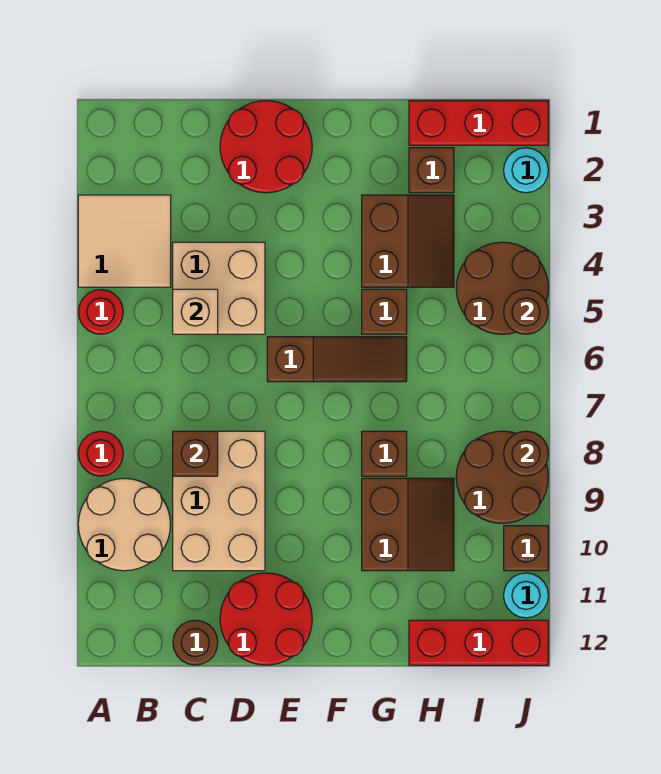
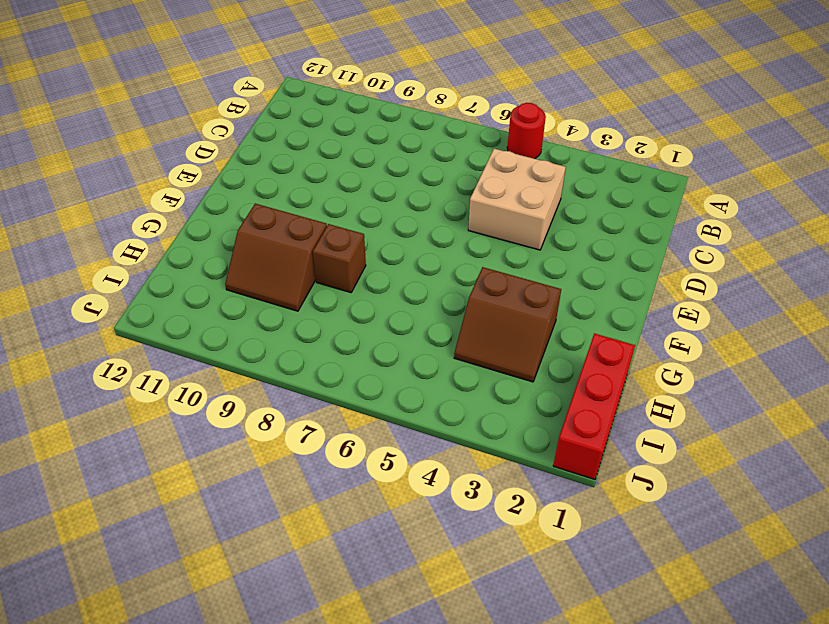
none -> tan tile A3:B4 level 1
none -> red round brick A8 level 1
none -> tan round brick A9:B10 level 1

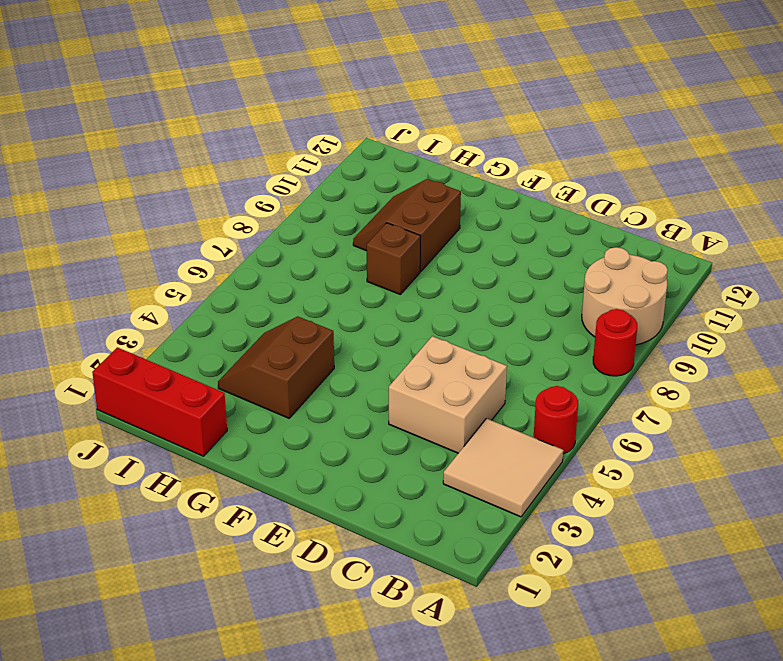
none -> tan brick C8:D10 level 1
none -> brown round brick C12 level 1
none -> red round brick D1:E2 level 1

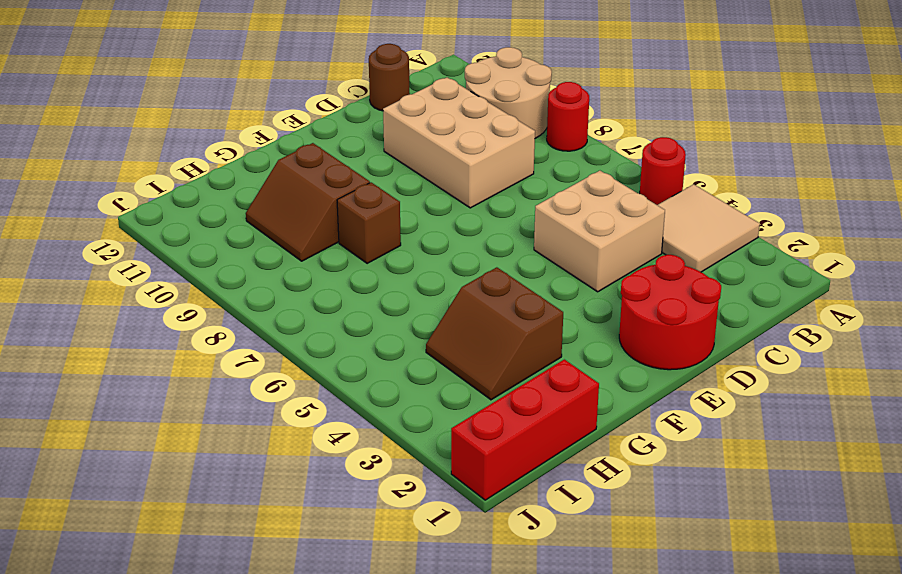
none -> red round brick D11:E12 level 1
none -> brown slope E6:G6 level 1 top E
none -> brown brick G5 level 1

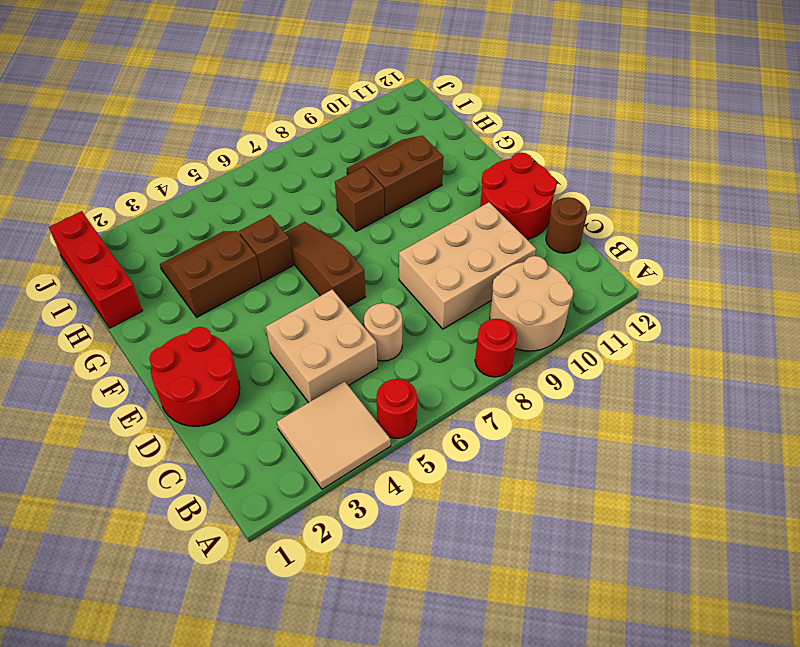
tan round brick C6 level 1 -> none
none -> brown brick H2 level 1
none -> red brick H12:J12 level 1
none -> brown round brick I4:J5 level 1

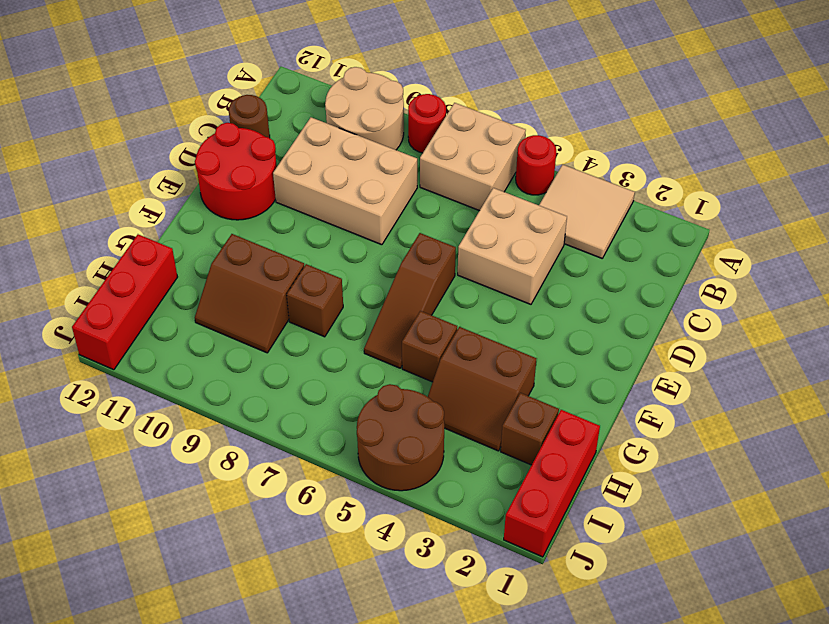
tan brick A6:B7 level 1 -> none
none -> red round brick D1:E2 level 1
none -> brown round brick I8:J9 level 1
none -> cyan round brick J2 level 1

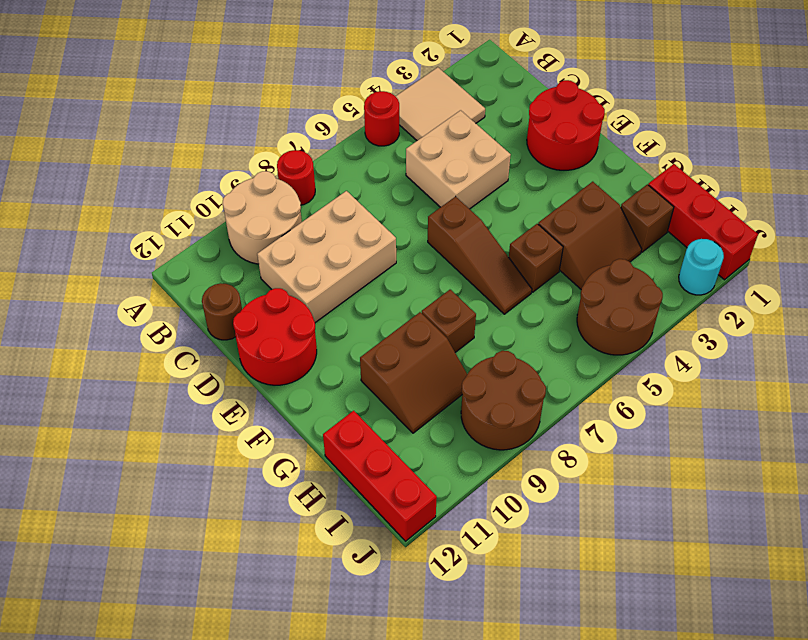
none -> brown brick J10 level 1
none -> cyan round brick J11 level 1
none -> tan brick C5 level 2

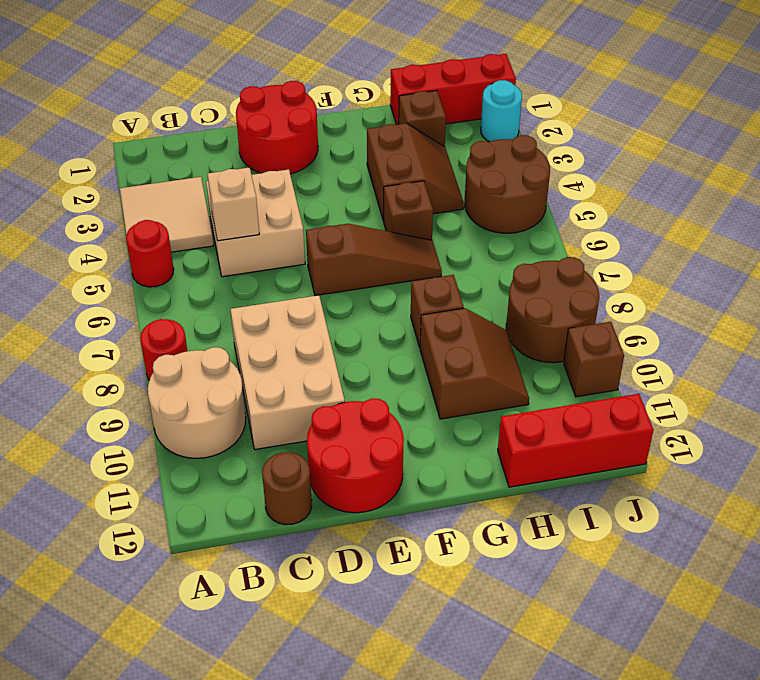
none -> cyan round brick J11 level 1
none -> brown brick C8 level 2
none -> brown round brick J5 level 2

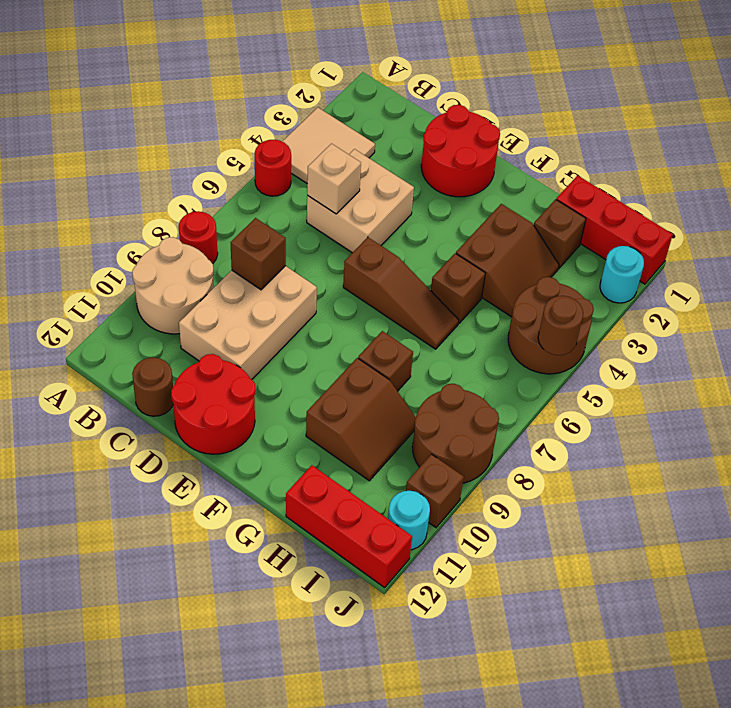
none -> brown round brick J8 level 2

